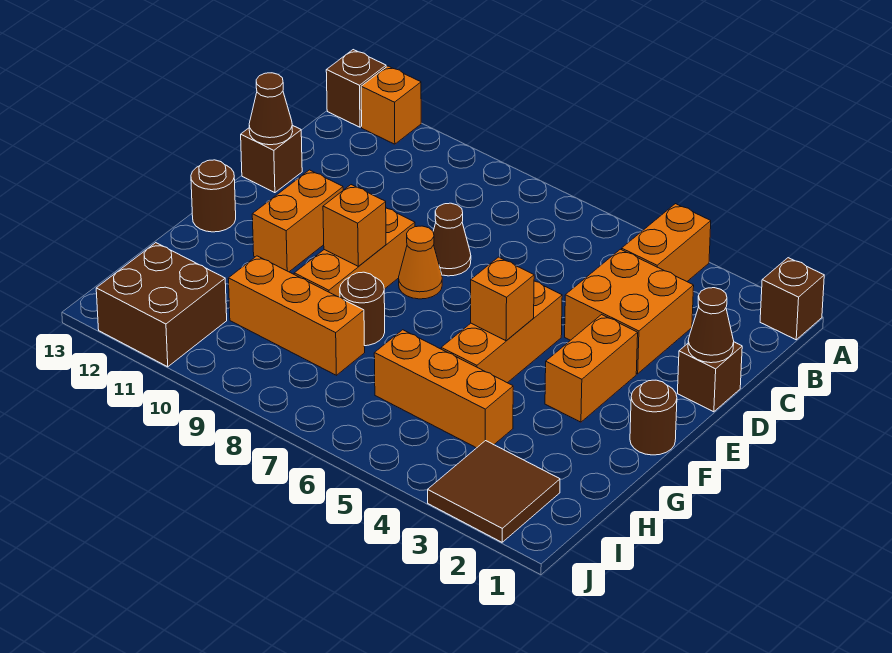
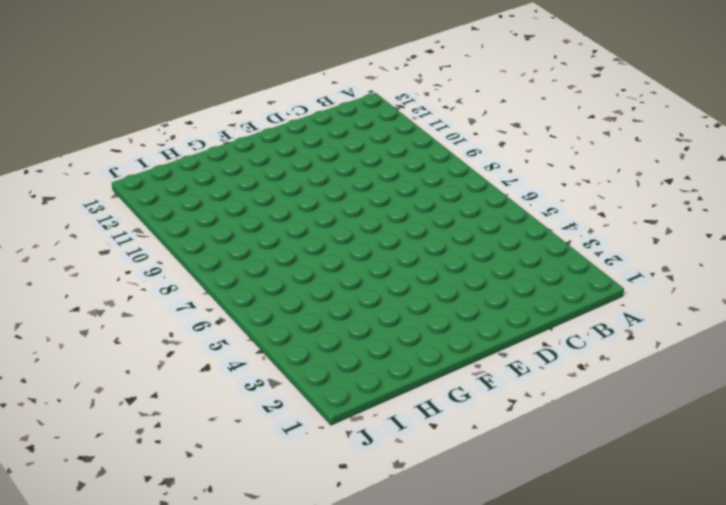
none -> brown brick A1 level 1
none -> orange brick A4:B4 level 1
none -> orange brick A12 level 1

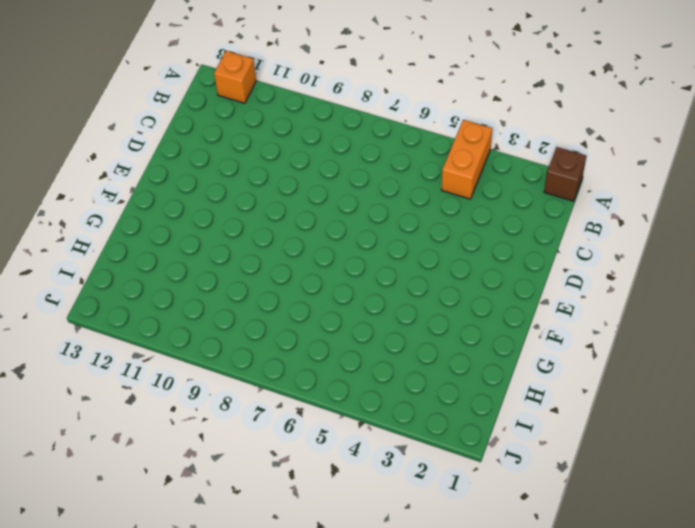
none -> brown brick A13 level 1
none -> orange brick C3:D4 level 1
none -> brown brick D1 level 1

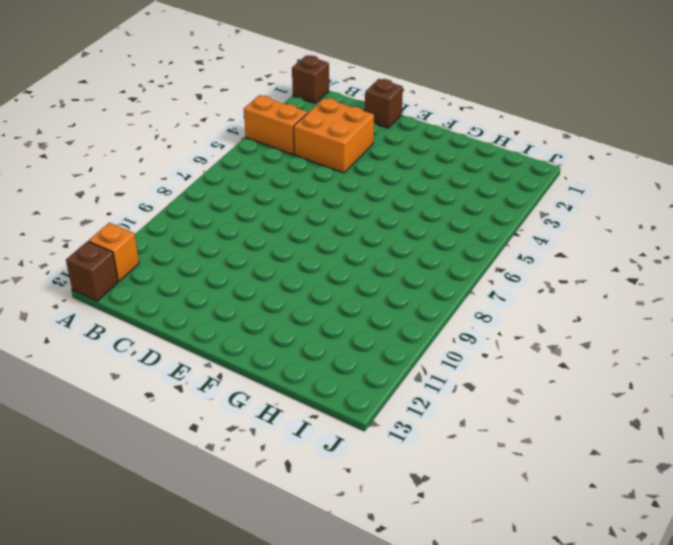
none -> brown cone D8 level 1
none -> brown brick D13 level 1
none -> orange brick E3:F3 level 1

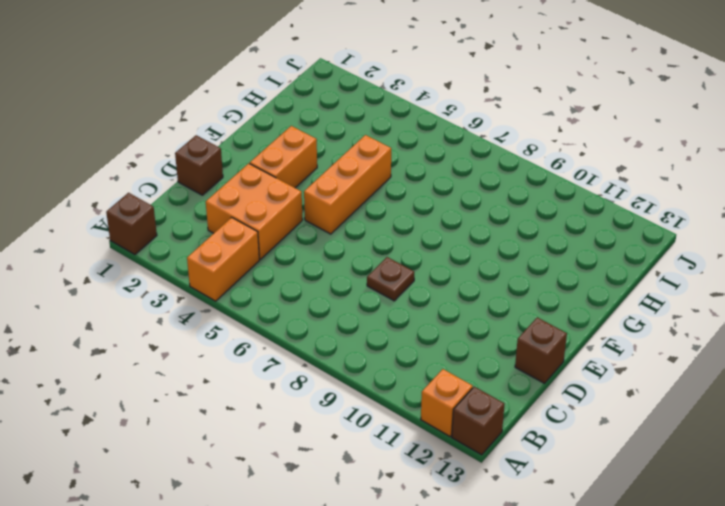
brown plate D8 level 1 -> brown cone D8 level 1
none -> orange cone E8 level 1
none -> orange brick E9:G9 level 1
none -> orange brick E11:F11 level 1

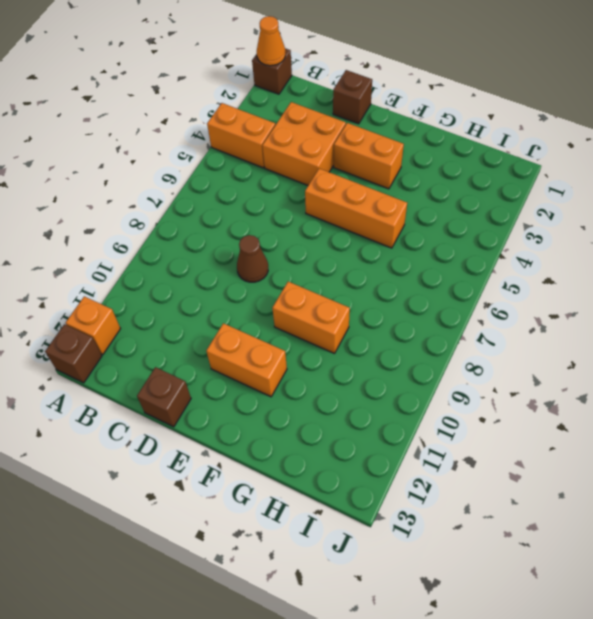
orange cone A1 level 2 -> orange cone E8 level 1
orange brick F9:G9 level 1 -> orange brick E9:G9 level 1
none -> brown round brick F1 level 1
none -> brown round brick F13 level 1
none -> brown round brick G8 level 1

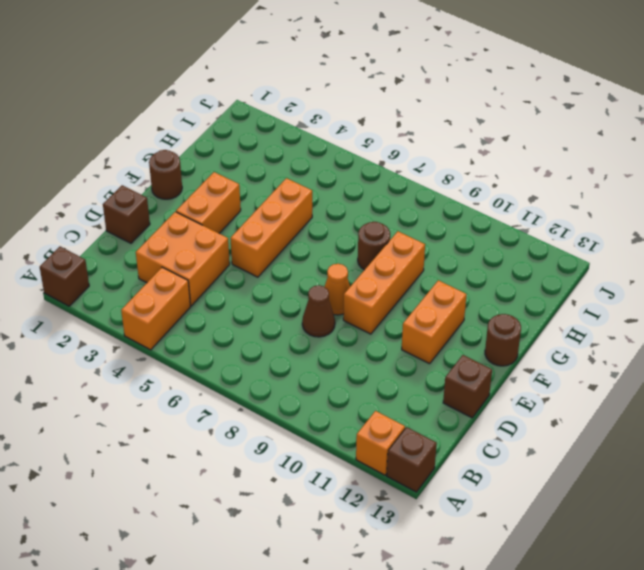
none -> orange brick H4:H6 level 1
none -> orange brick H8:H10 level 1
none -> brown tile I2:J3 level 1

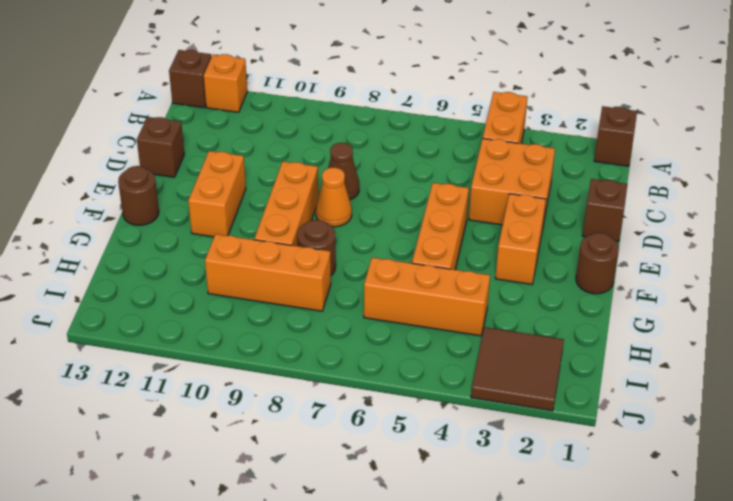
none -> brown brick I11:J12 level 1
none -> brown cone D1 level 2
none -> brown cone D13 level 2

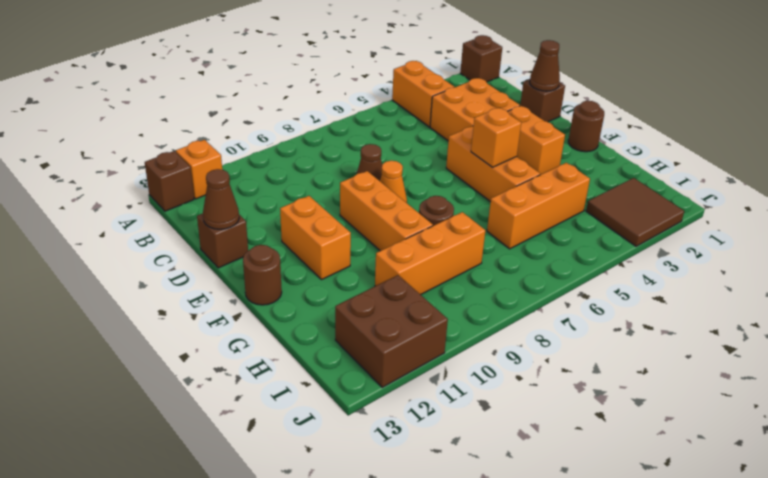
none -> orange brick F9 level 2

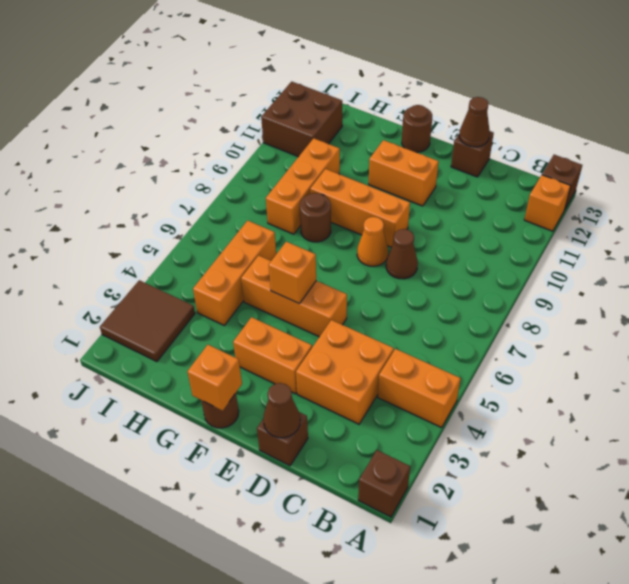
orange brick F1 level 2 -> orange brick F9 level 2

